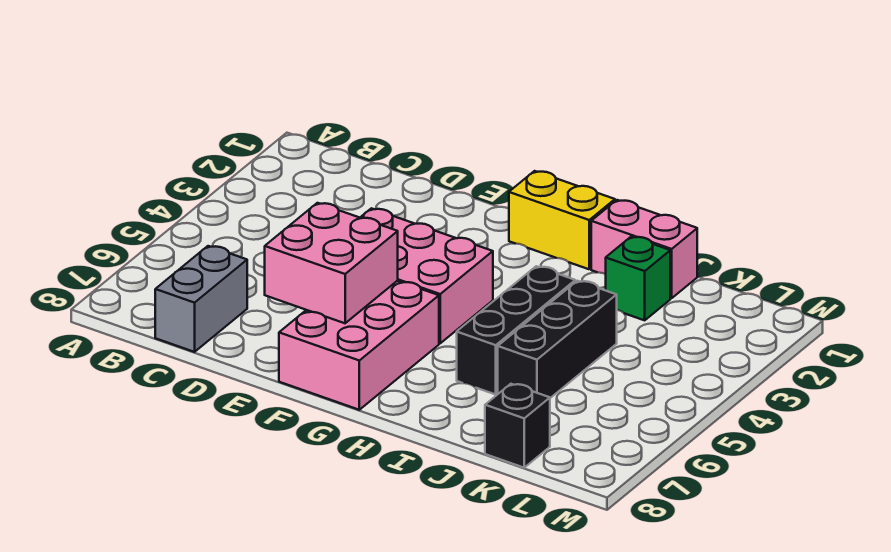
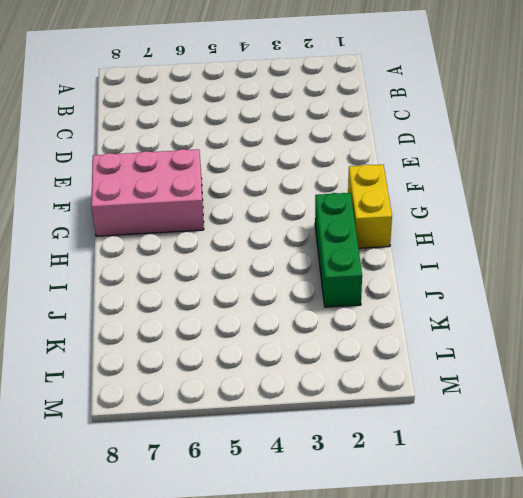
green brick H2:J2 level 1 -> green brick J2 level 1
none -> grey brick C7:C8 level 1
none -> pink brick E4:G5 level 1

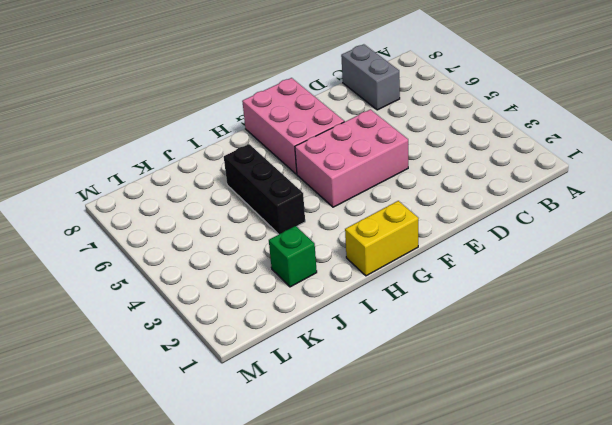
none -> pink brick I1:J1 level 1
none -> black brick J4:J6 level 1

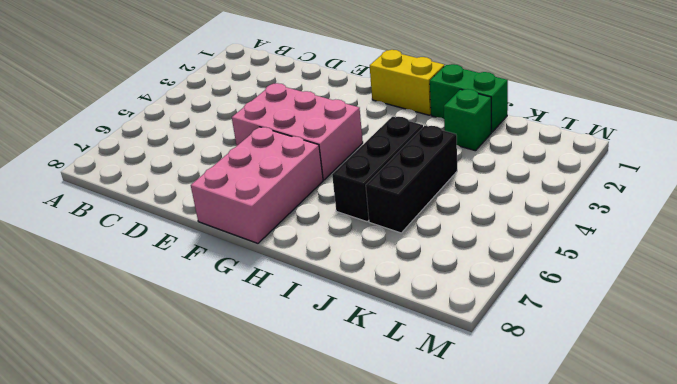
green brick I1:J1 level 1 -> pink brick I1:J1 level 1
none -> grey brick C7:C8 level 1
none -> black brick K8 level 1

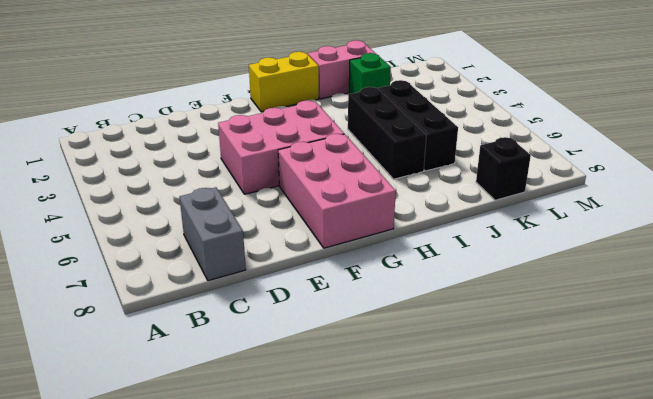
none -> pink brick E6:F7 level 2

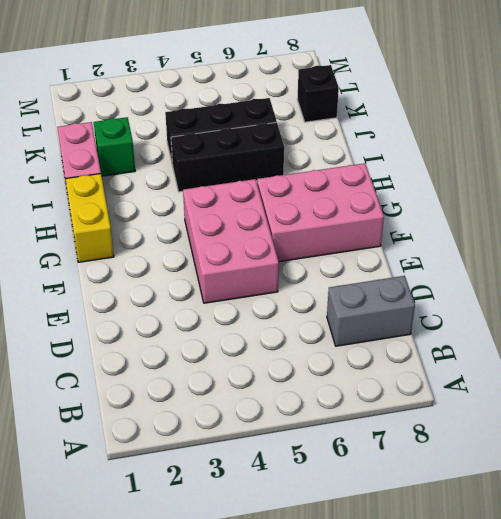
none -> pink brick E6:F7 level 2

